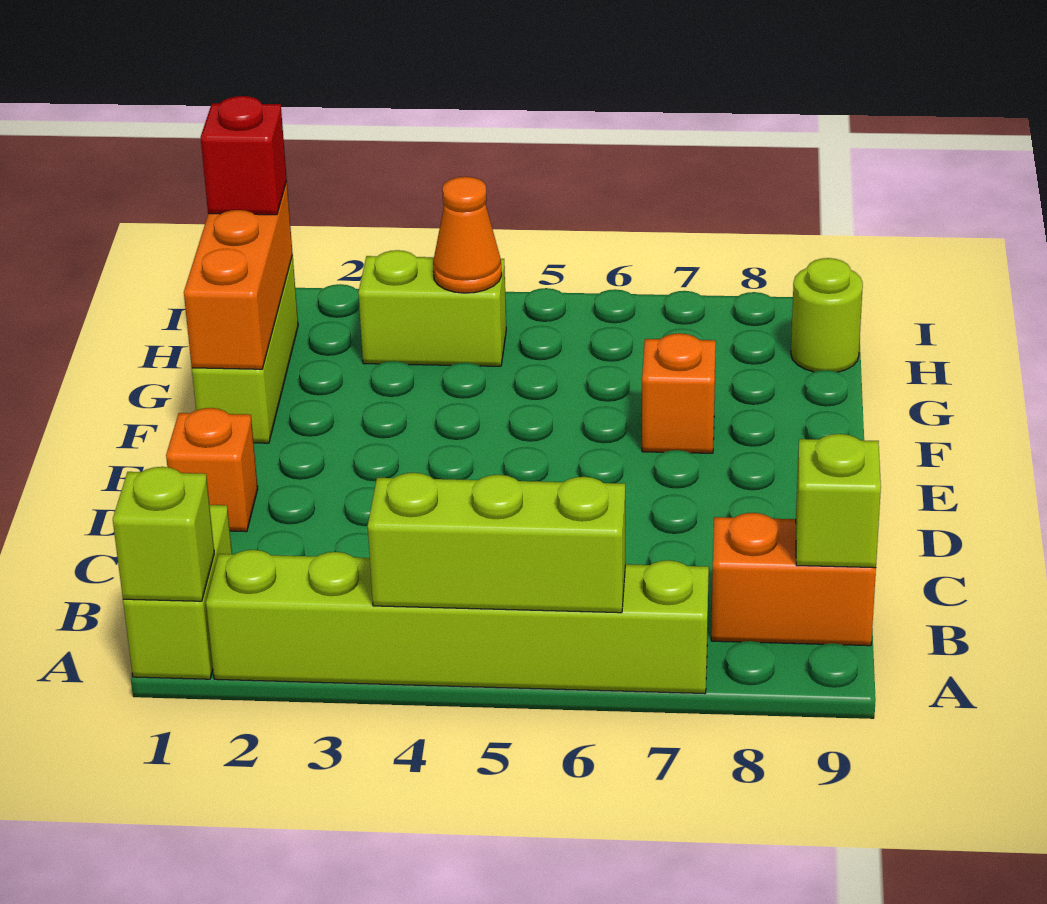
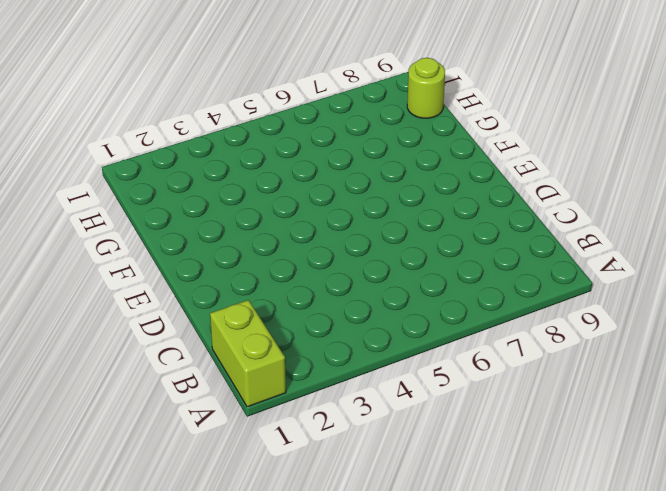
none -> lime brick A2:A7 level 1
none -> orange brick B8:B9 level 1
none -> orange brick D1 level 1

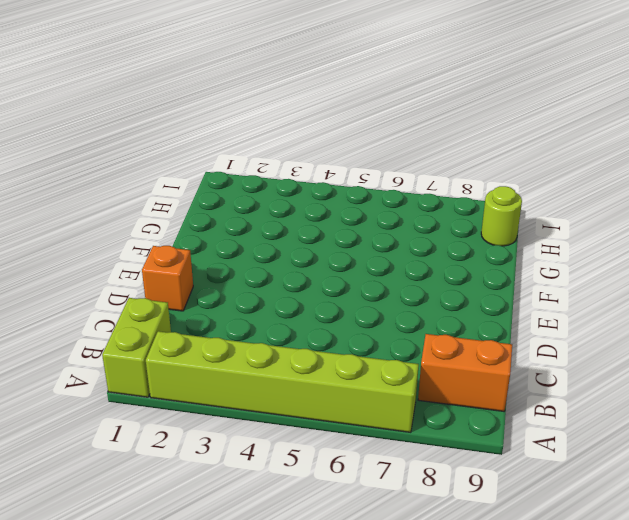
none -> lime brick F1:H1 level 1
none -> orange brick F7 level 1
none -> lime brick H3:H4 level 1

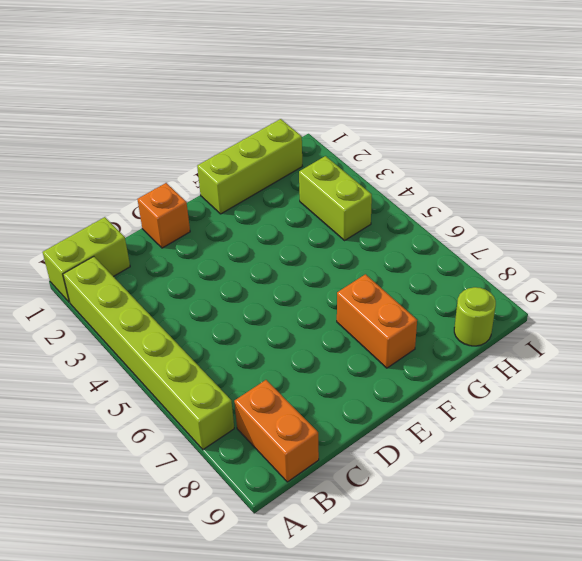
orange brick F7:F8 level 1 -> orange brick F7 level 1
none -> lime brick A1 level 2
none -> lime brick A4:A6 level 2
none -> lime brick B9 level 2

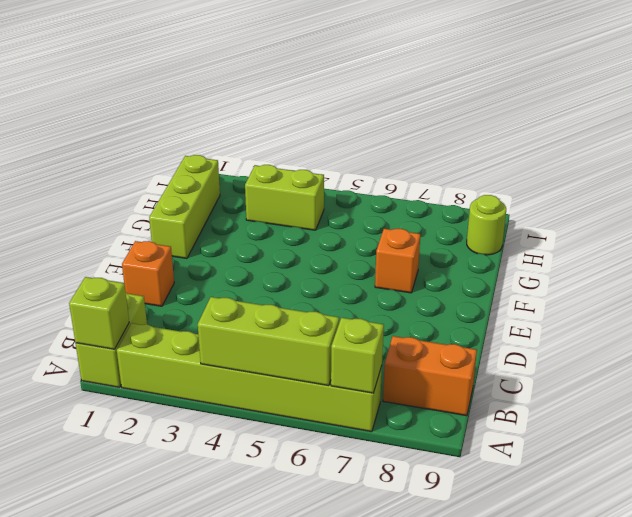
lime brick A7 level 2 -> lime brick B9 level 2
none -> orange brick F1:H1 level 2
none -> orange cone H4 level 2
none -> red brick H1 level 3

